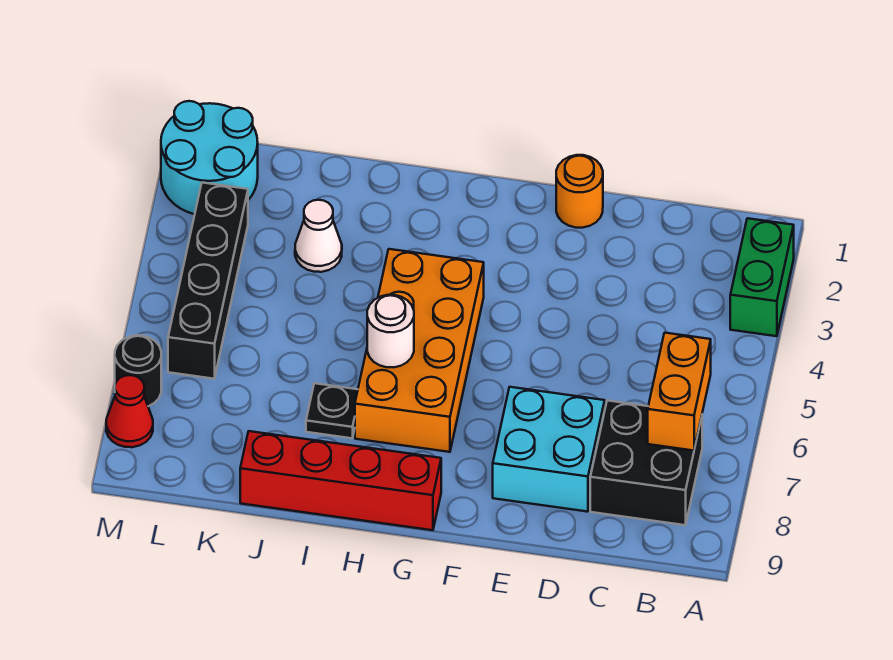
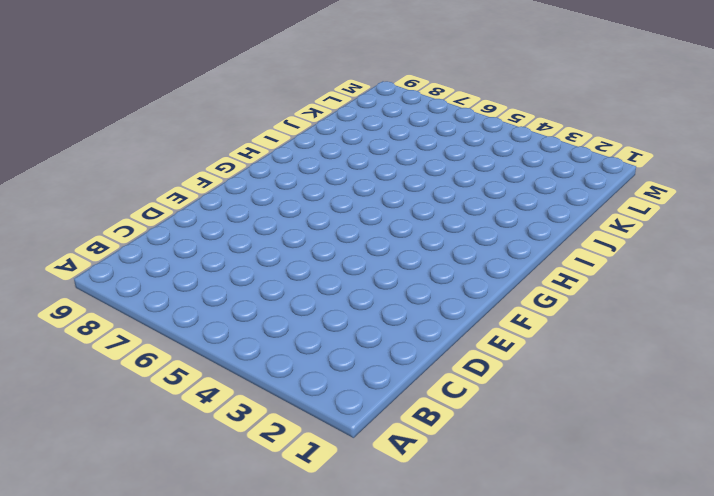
none -> green brick A2:A3 level 1
none -> black brick B7:C8 level 1
none -> cyan brick D7:E8 level 1

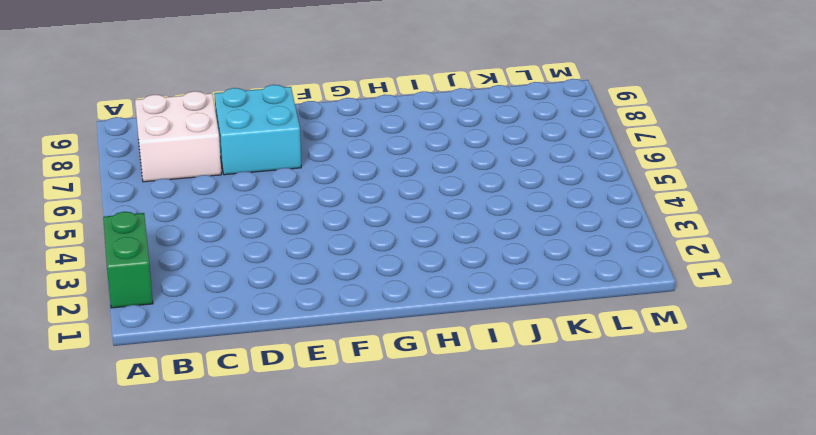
white brick B7:C8 level 1 -> black brick B7:C8 level 1
none -> orange round brick E1 level 1
none -> orange brick G4:H7 level 1
none -> red brick G9:J9 level 1

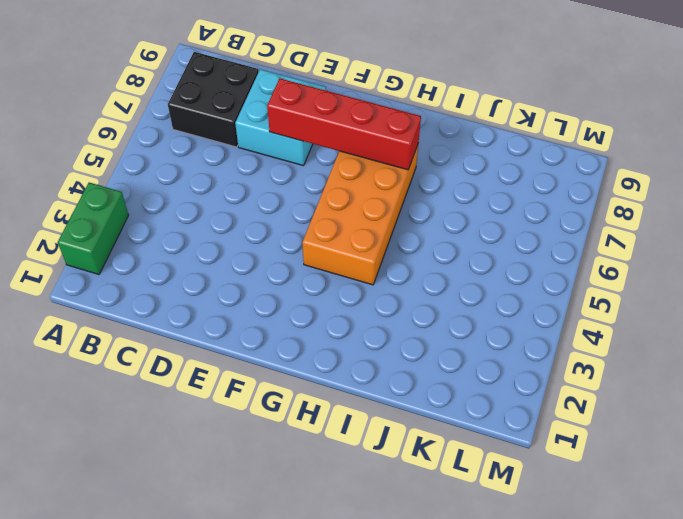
red brick E7:H7 level 2 -> red brick G9:J9 level 1
none -> orange round brick E1 level 1
none -> black plate I7 level 1
none -> white cone J3 level 1

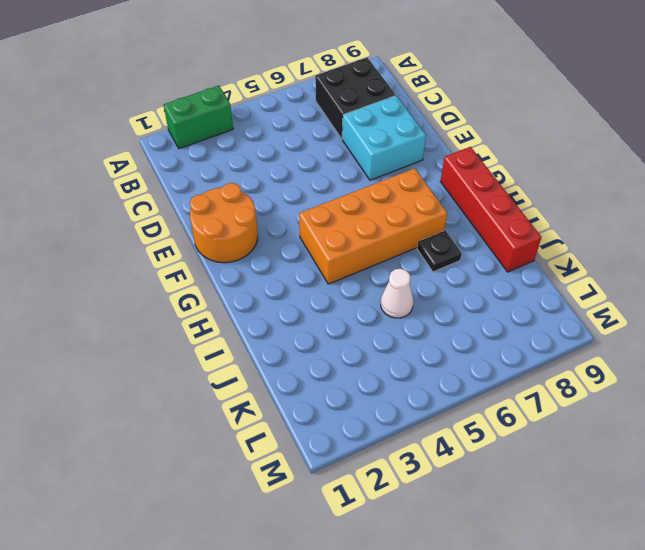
orange round brick E1:F2 level 1 -> orange round brick E1 level 1
white cone J5 level 1 -> white cone J3 level 1
none -> cyan round brick L1:M2 level 1
none -> black brick L3:L6 level 1
none -> black round brick M7 level 1

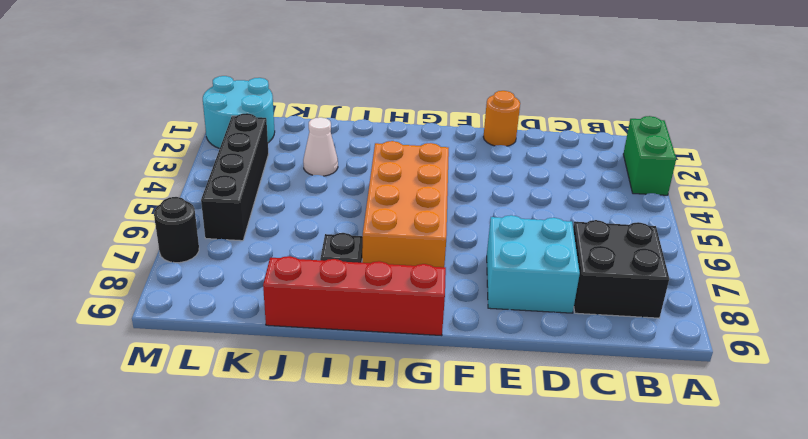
none -> red cone M8 level 1
none -> orange brick B6:B7 level 2
none -> white round brick H6 level 2

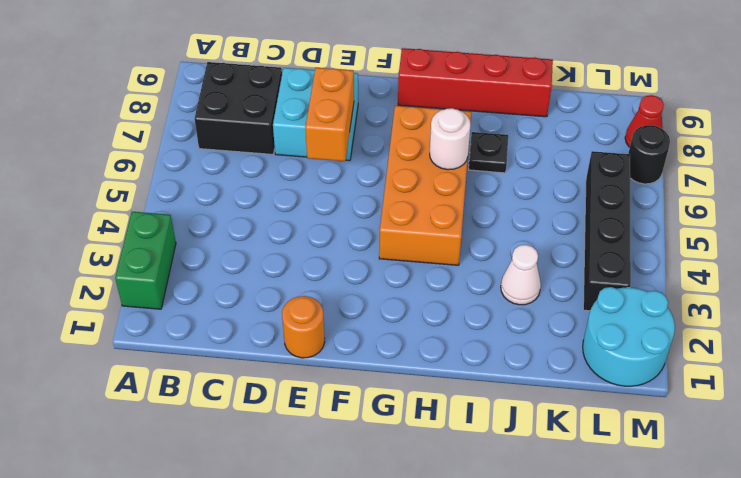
orange brick E6:E7 level 2 -> orange brick B6:B7 level 2

